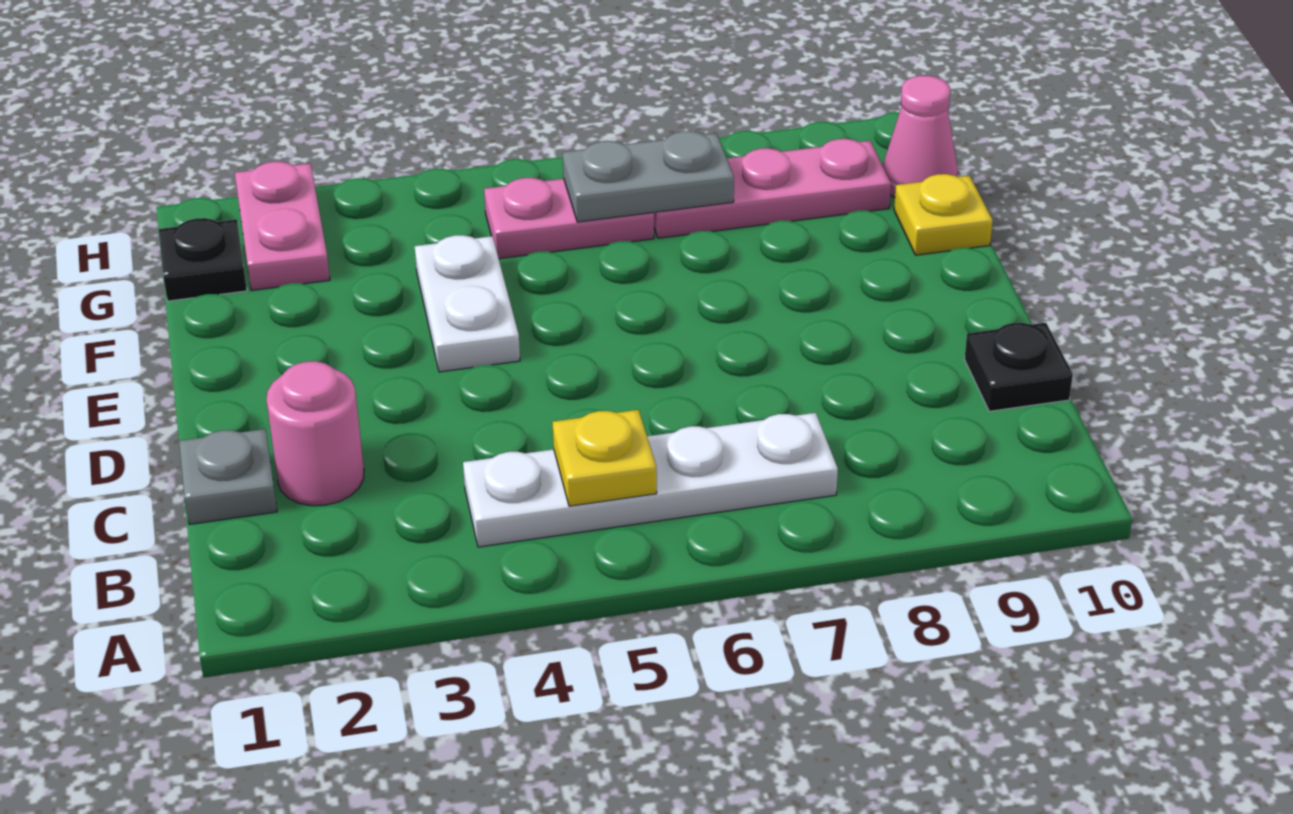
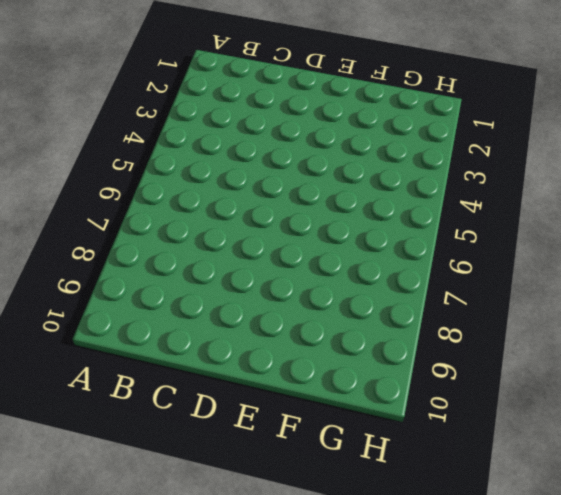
none -> white plate B4:B7 level 1
none -> grey plate C1 level 1
none -> pink round brick C2 level 1

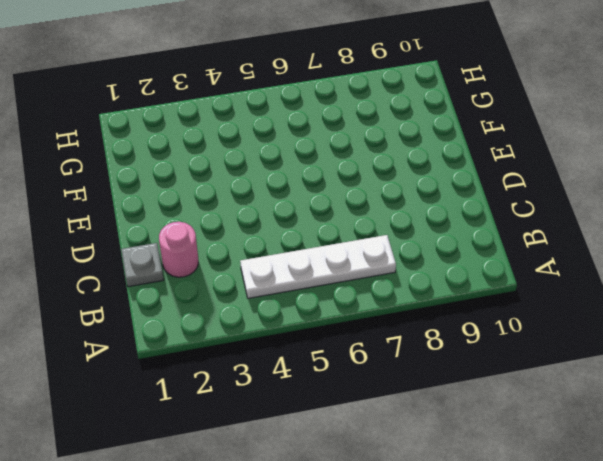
none -> black plate C10 level 1
none -> white plate E4:F4 level 1
none -> yellow plate F10 level 1

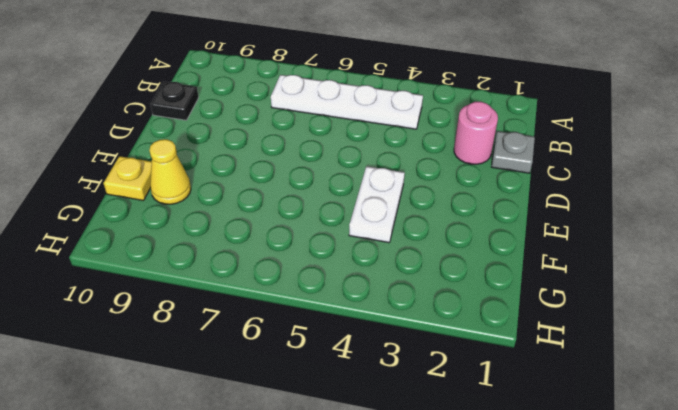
yellow cone F9 level 1 -> none
none -> black plate G1 level 1
none -> pink plate G2:H2 level 1
none -> pink plate G5:G6 level 1

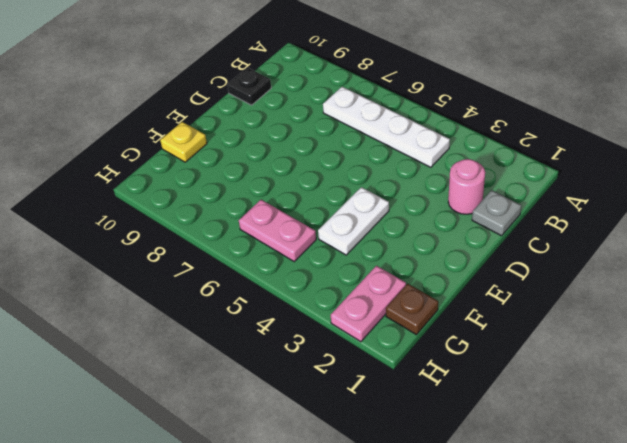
brown plate G1 level 1 -> black plate G1 level 1
none -> pink plate G7:G9 level 1
none -> pink cone G10 level 1
none -> yellow plate B5 level 2

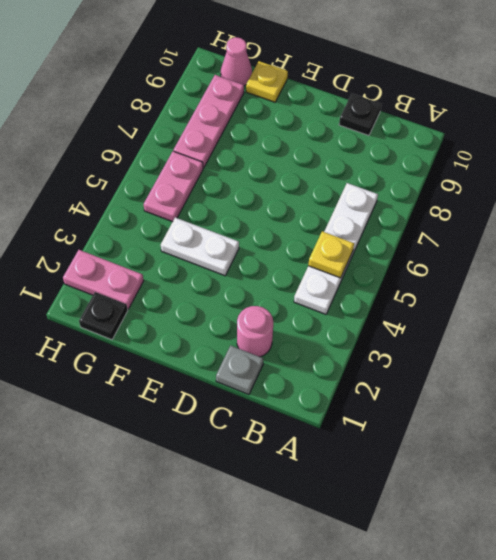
none -> grey plate G6:G7 level 2

